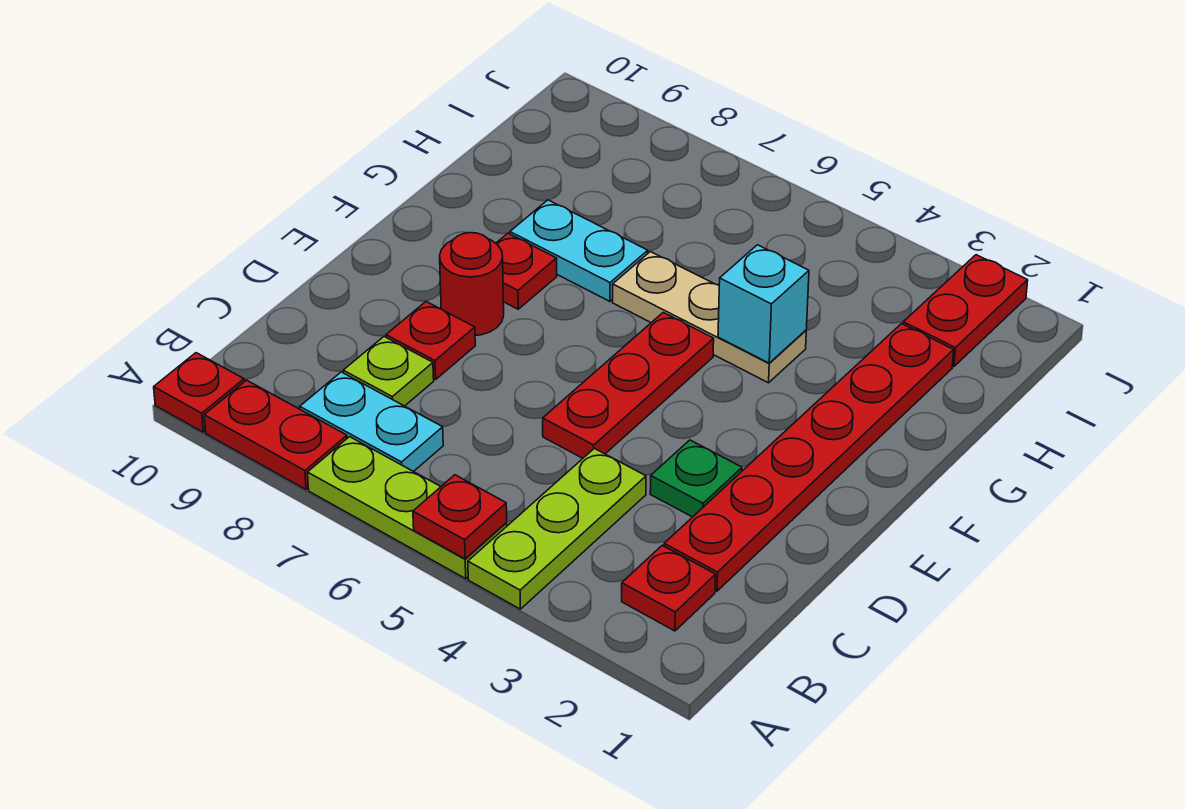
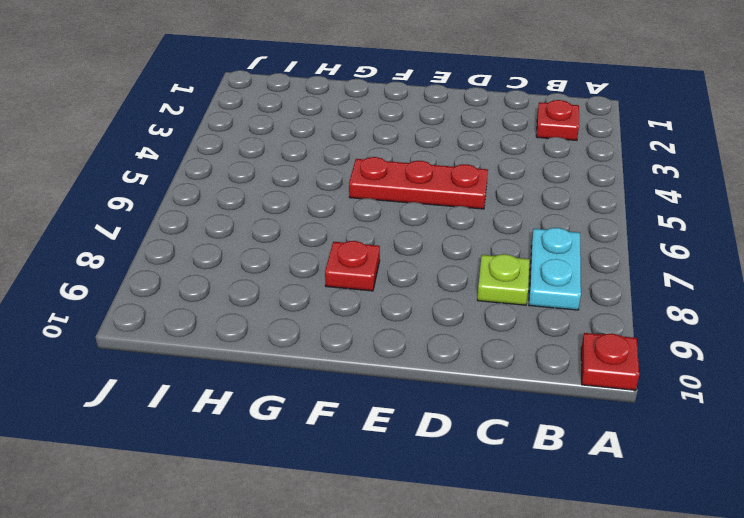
none -> lime plate A4:C4 level 1
none -> lime plate A5:A7 level 1
none -> red plate A8:A9 level 1

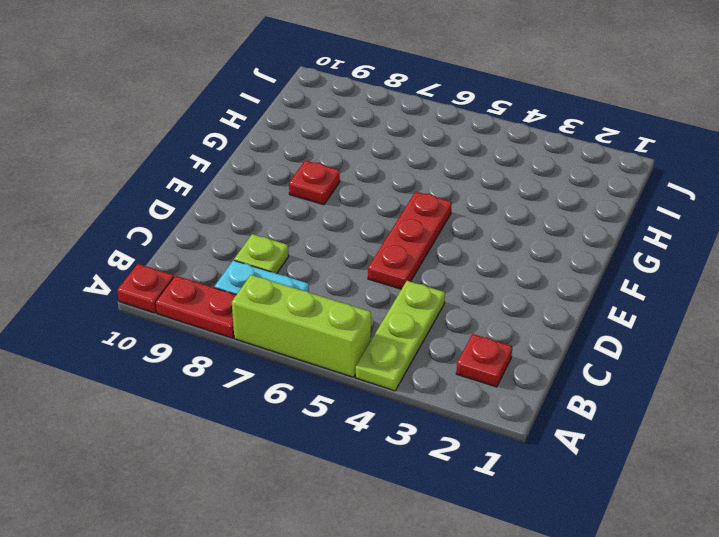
lime brick A5:A7 level 1 -> lime plate A5:A7 level 1
none -> red plate C2:H2 level 1
none -> green plate D3 level 1
none -> red plate D8 level 1

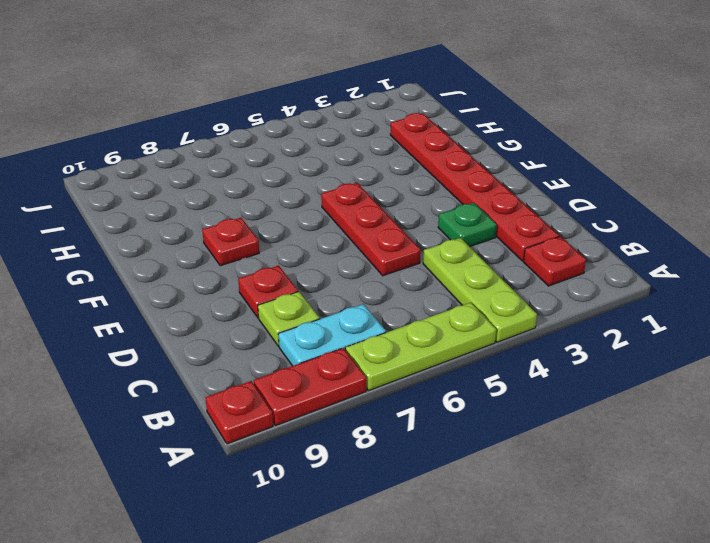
none -> red round brick E8 level 1
none -> tan plate G4:G6 level 1
none -> cyan plate G7:G8 level 1

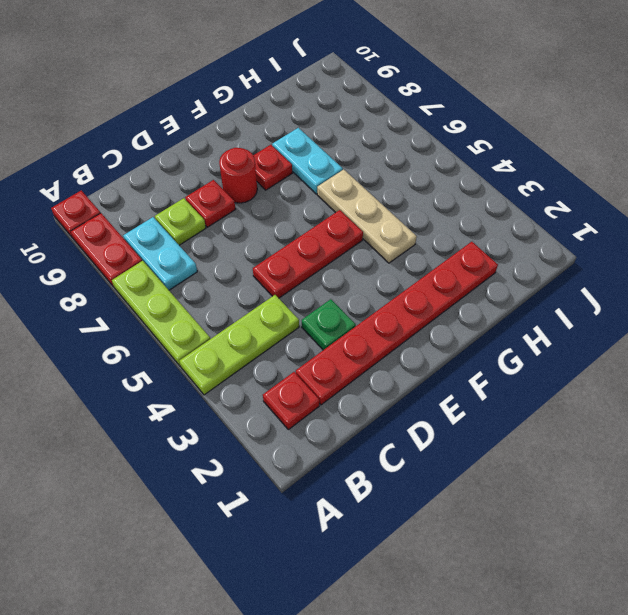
none -> red plate I2:J2 level 1
none -> red plate A5 level 2
none -> cyan brick G4 level 2

